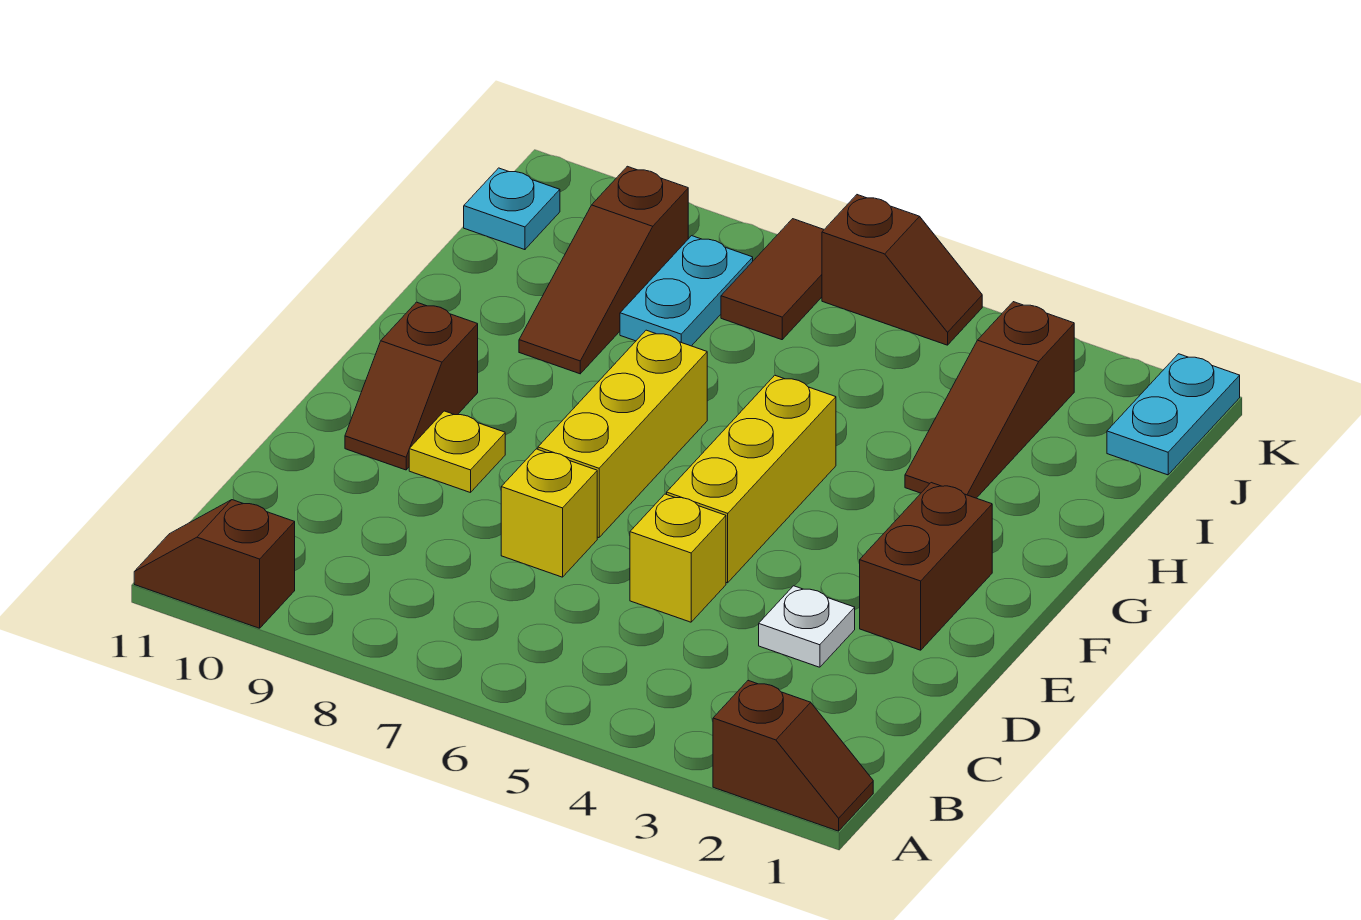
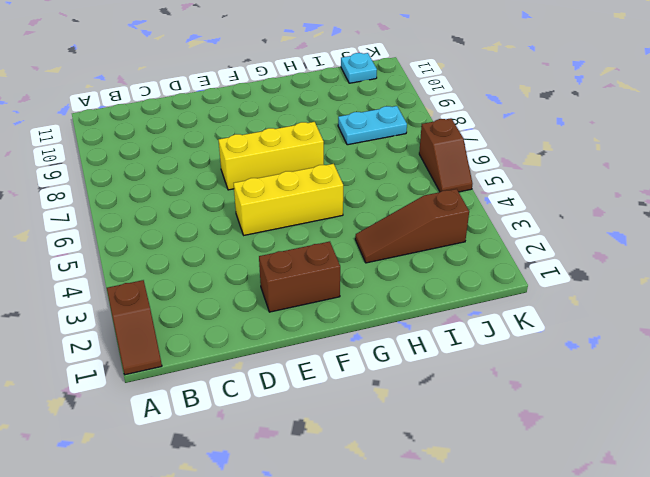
none -> brown slope A10:A11 level 1 top 10
none -> white plate D3 level 1
none -> yellow brick D5 level 1

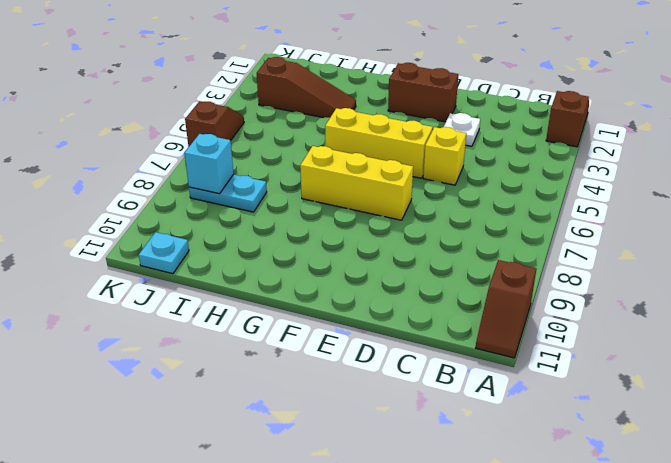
cyan brick J8 level 2 -> none
none -> yellow brick D7 level 1
none -> yellow plate E9 level 1
none -> brown slope E10:F10 level 1 top F

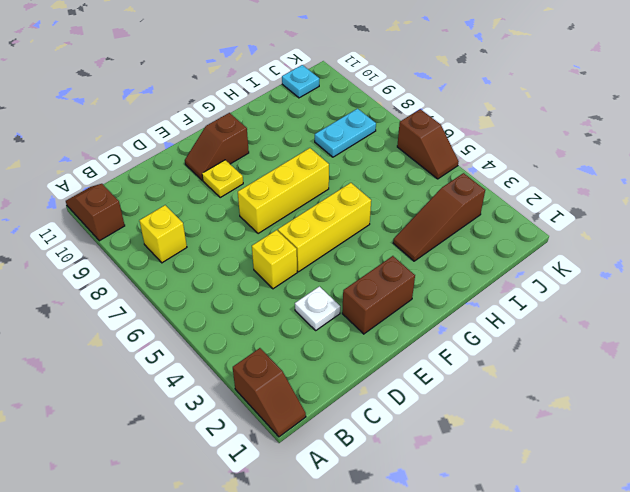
yellow brick B8 level 1 -> yellow brick D7 level 1
none -> brown slope H9:J9 level 1 top J
none -> cyan plate J1:K1 level 1
none -> brown tile J7:K7 level 1

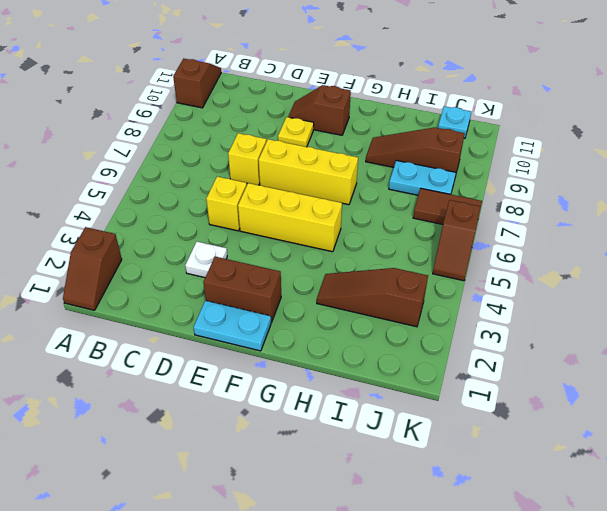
cyan plate E1:F1 level 1 -> cyan plate J1:K1 level 1

